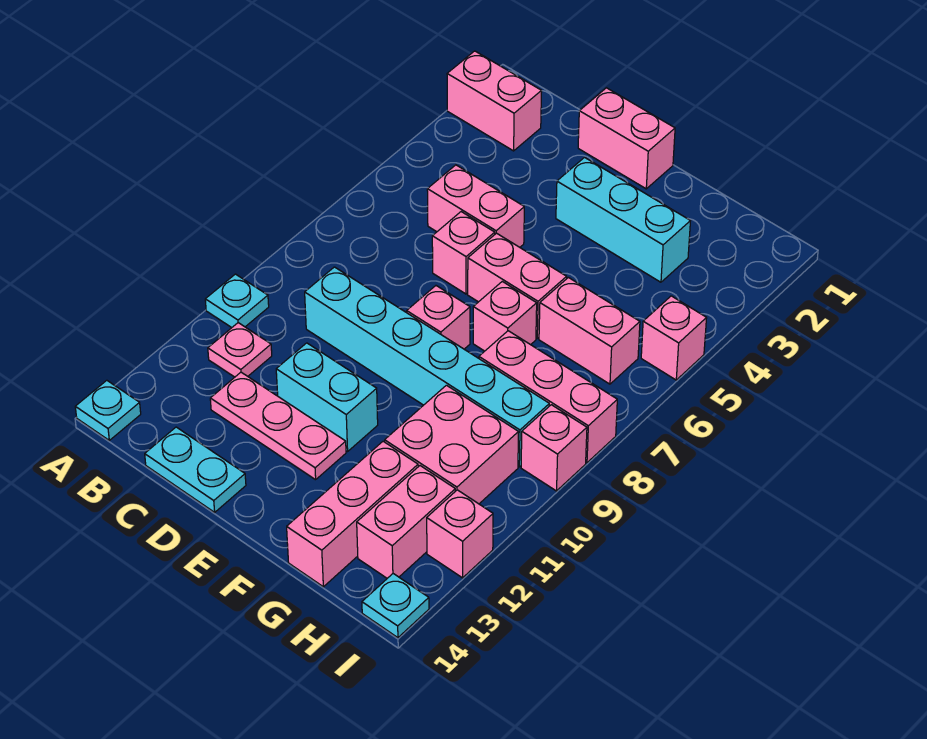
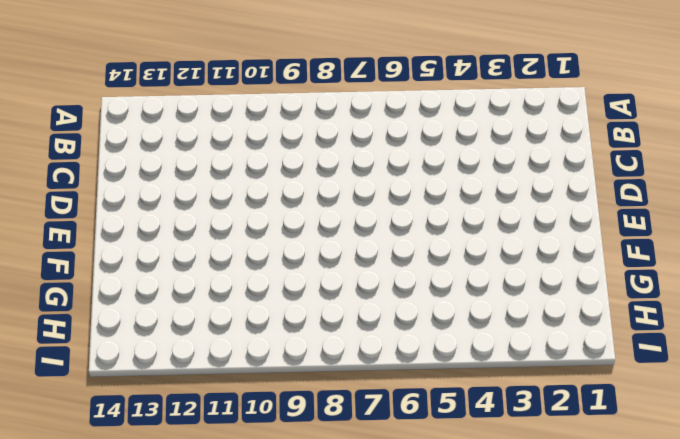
none -> pink brick A2:B2 level 1
none -> cyan plate A10 level 1
none -> cyan plate A14 level 1

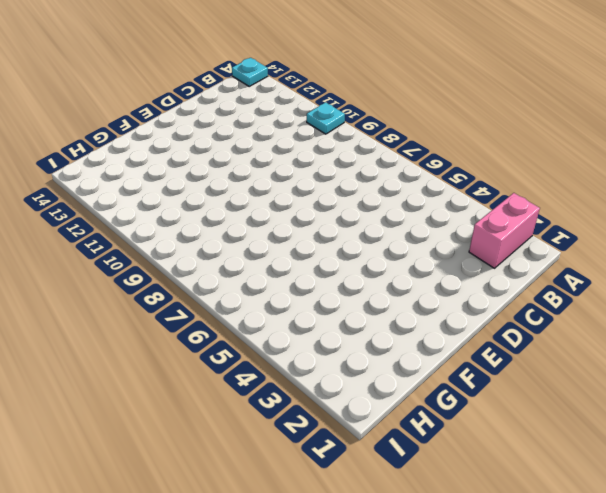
none -> pink plate B11 level 1
none -> pink brick C5:D5 level 1
none -> cyan brick C9:H9 level 1

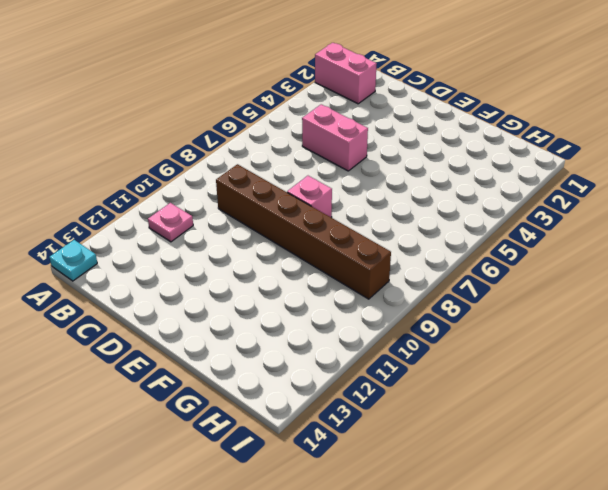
brown brick C9:H9 level 1 -> cyan brick C9:H9 level 1
none -> cyan plate A10 level 1
none -> pink plate C12:E12 level 1
none -> cyan plate C14:D14 level 1

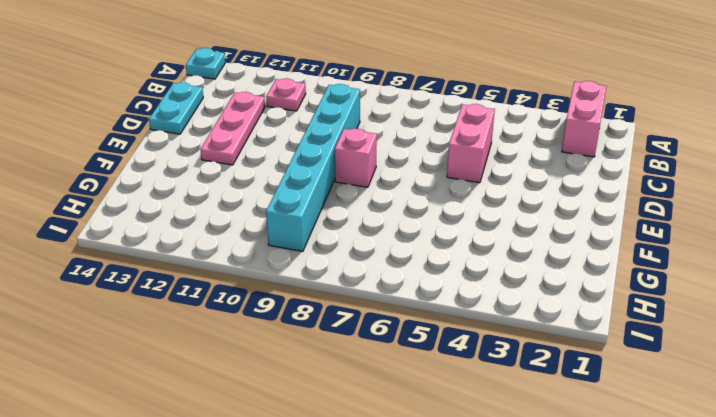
none -> cyan plate A10 level 1
none -> pink brick D1:E1 level 1
none -> pink brick D6 level 1

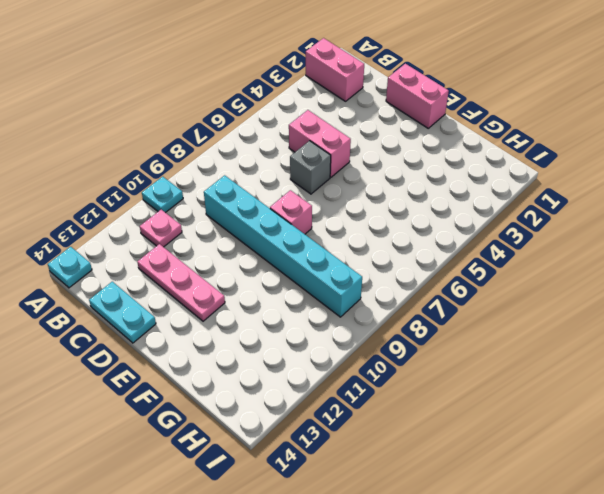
grey brick D6 level 1 -> pink brick D6 level 1
none -> cyan brick D11:E11 level 1
none -> cyan brick E3:G3 level 1
none -> pink brick E6:F6 level 1

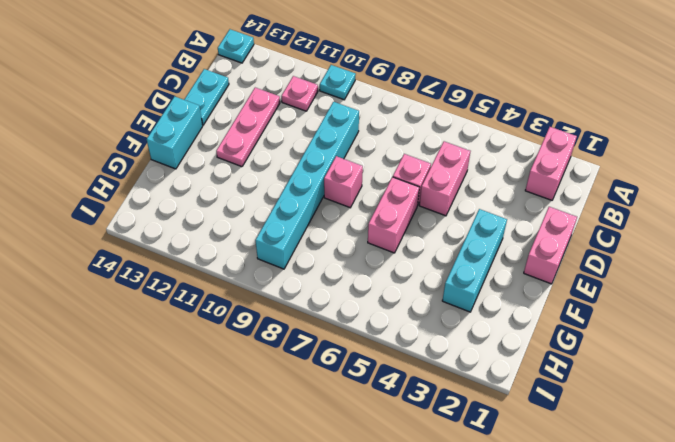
cyan brick E14:F14 level 1 -> cyan brick D11:E11 level 1
none -> pink brick F7 level 1
none -> pink brick G6:H6 level 1
none -> pink brick G8:I8 level 1

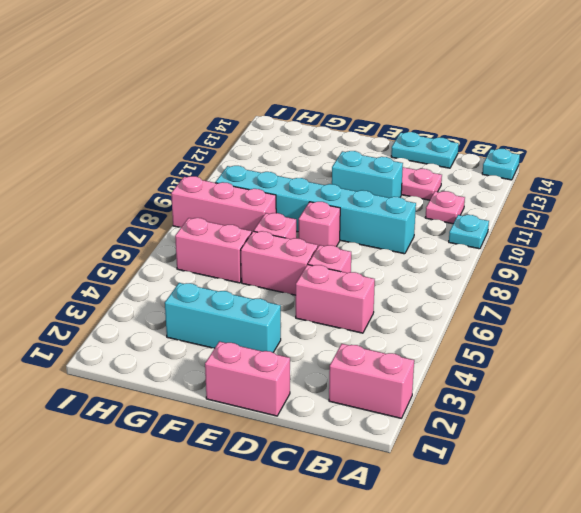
none -> pink brick G10:H11 level 1
none -> pink brick G12:G14 level 1
none -> pink brick H12:H13 level 1

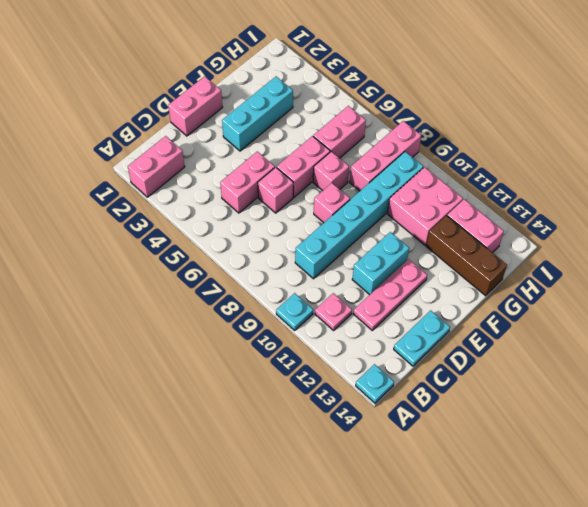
brown brick G12:G14 level 1 -> pink brick G12:G14 level 1
none -> pink brick I5 level 1
none -> pink brick I9 level 1
none -> pink brick I12 level 1

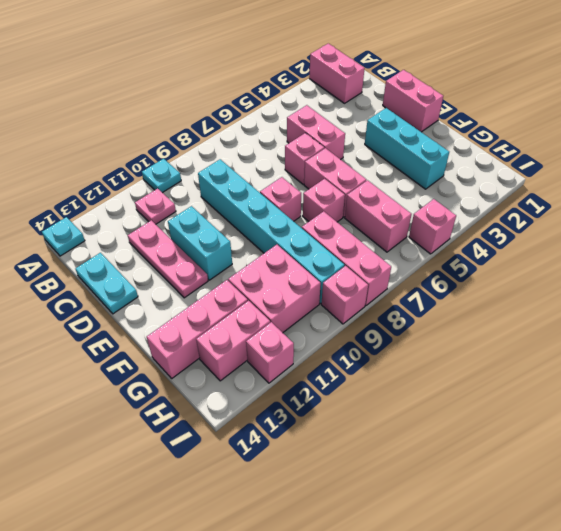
none -> cyan plate I14 level 1

